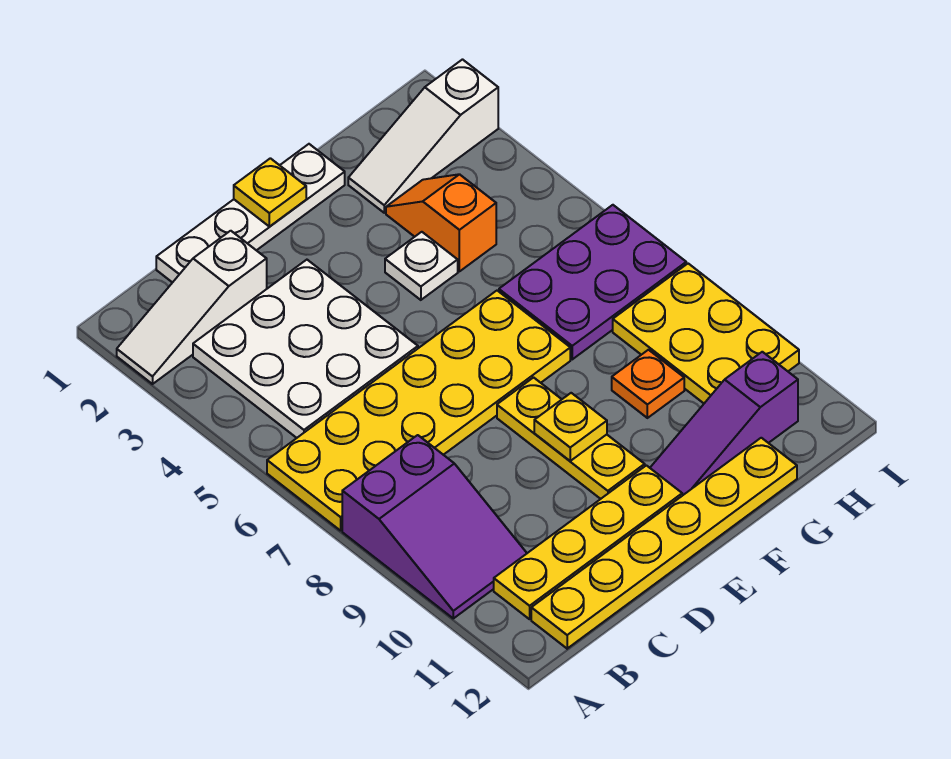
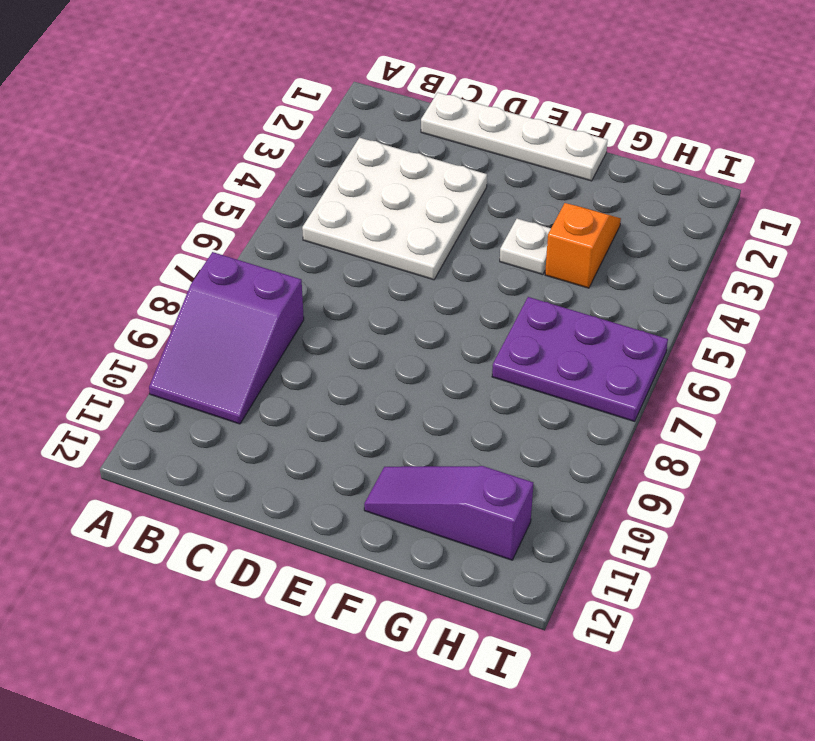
none -> white slope A2:C2 level 1 top C
none -> yellow plate A6:F7 level 1
none -> yellow plate B11:E11 level 1

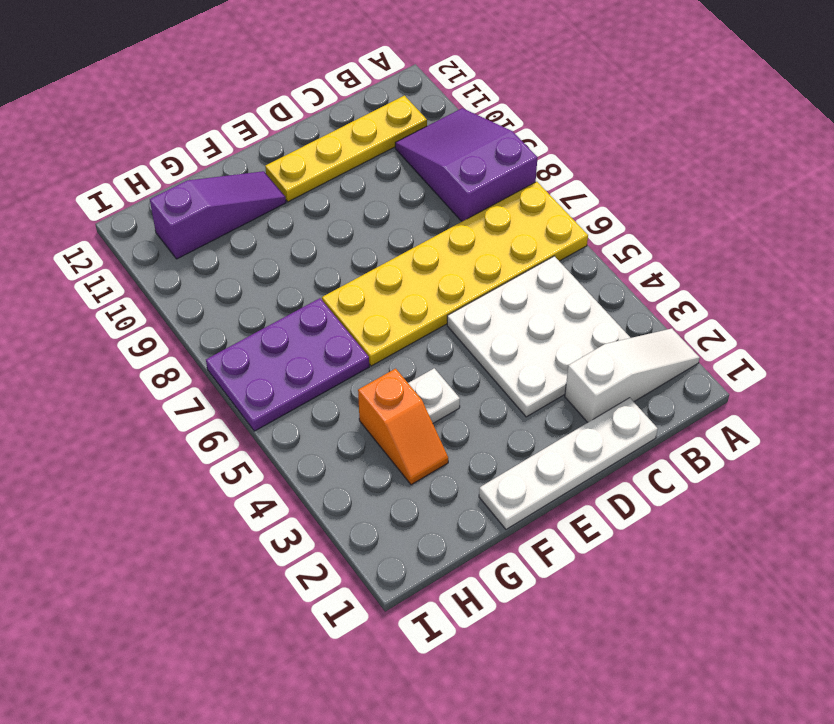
none -> yellow plate B12:G12 level 1
none -> yellow plate E8:E10 level 1
none -> white slope G2:I2 level 1 top I

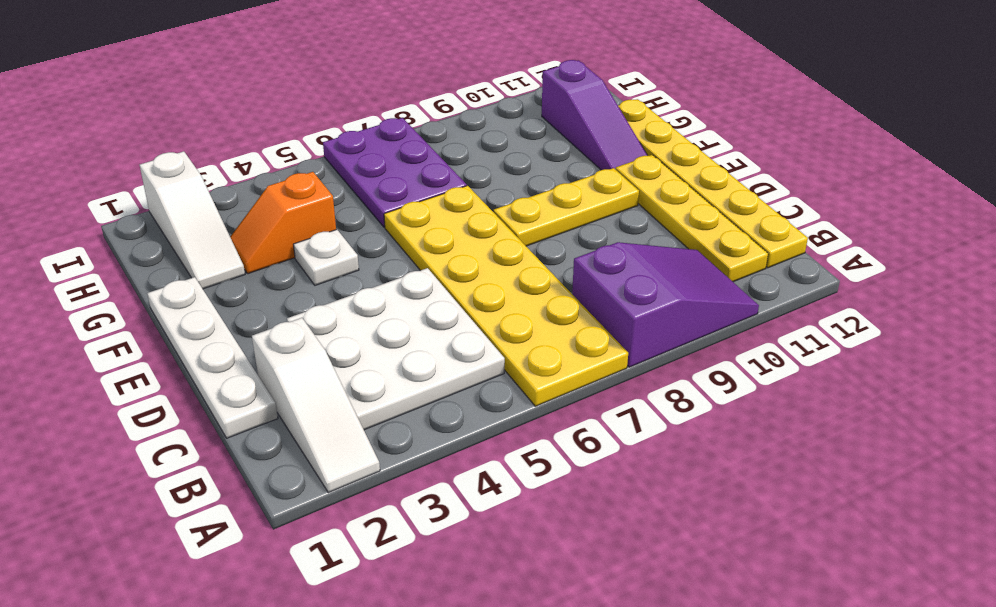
none -> orange plate G9 level 1
none -> yellow plate H8:I10 level 1
none -> yellow plate E1 level 2

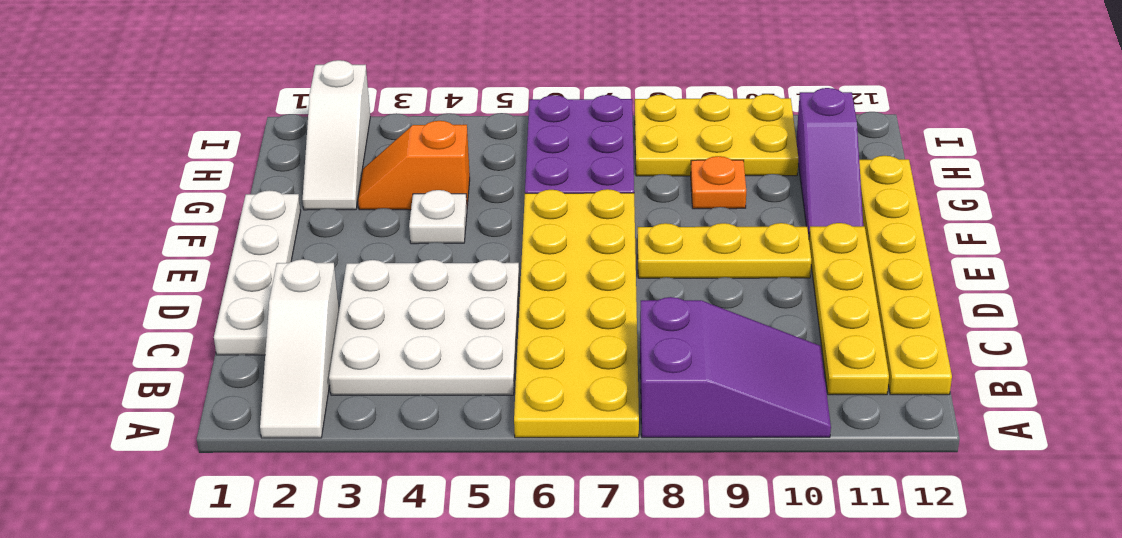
none -> yellow plate E1 level 2
none -> yellow plate E9 level 2

